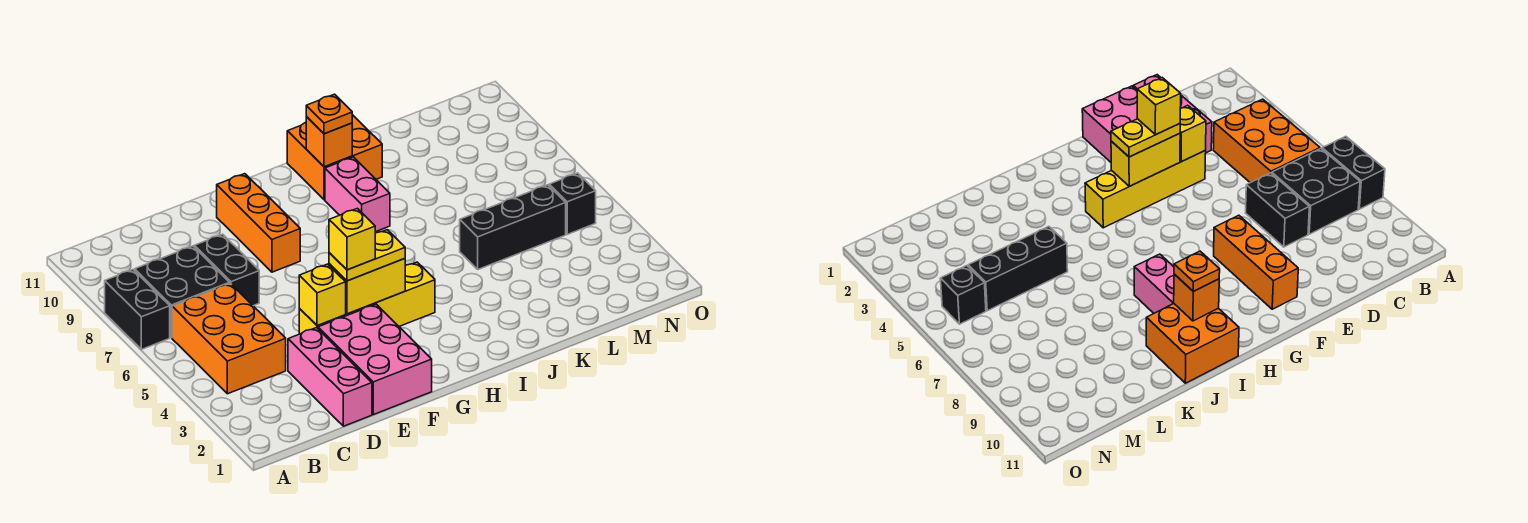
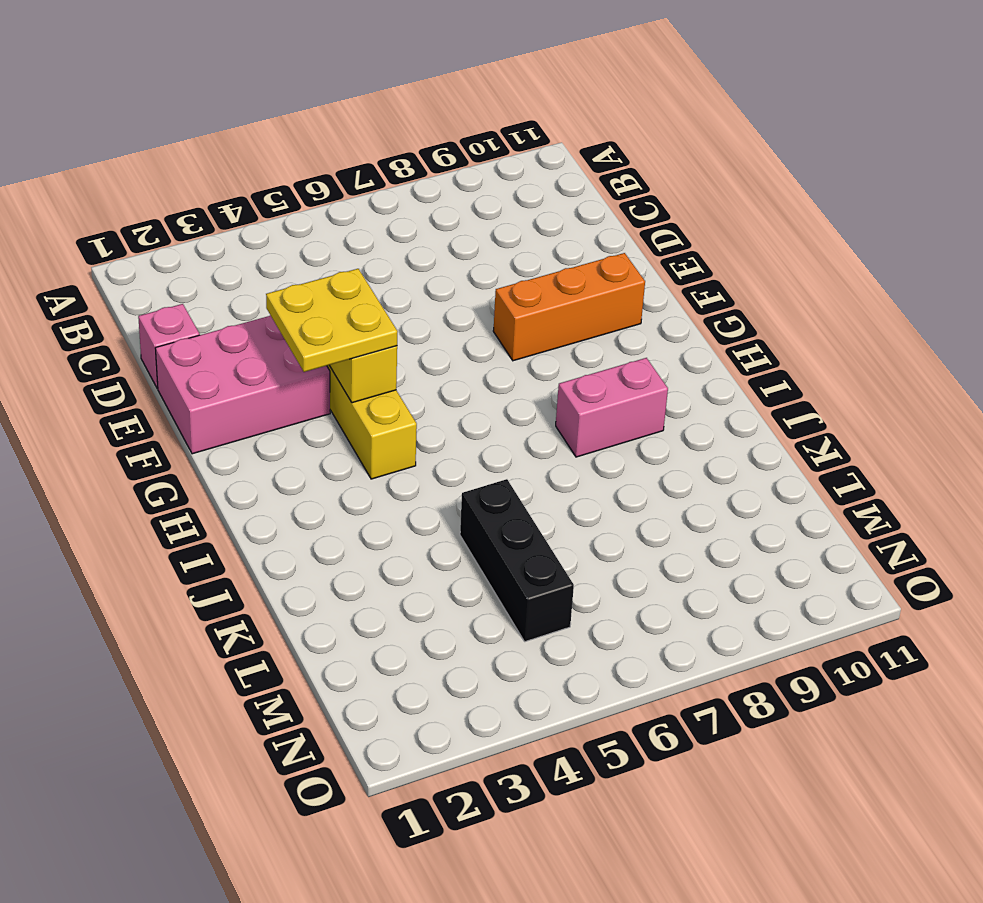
pink brick D1 level 1 -> pink brick D1:D3 level 1
yellow plate F3:G4 level 3 -> yellow plate F4:G4 level 3
none -> black brick A7:A8 level 1
none -> orange brick B4:C6 level 1
none -> black brick B7:C8 level 1

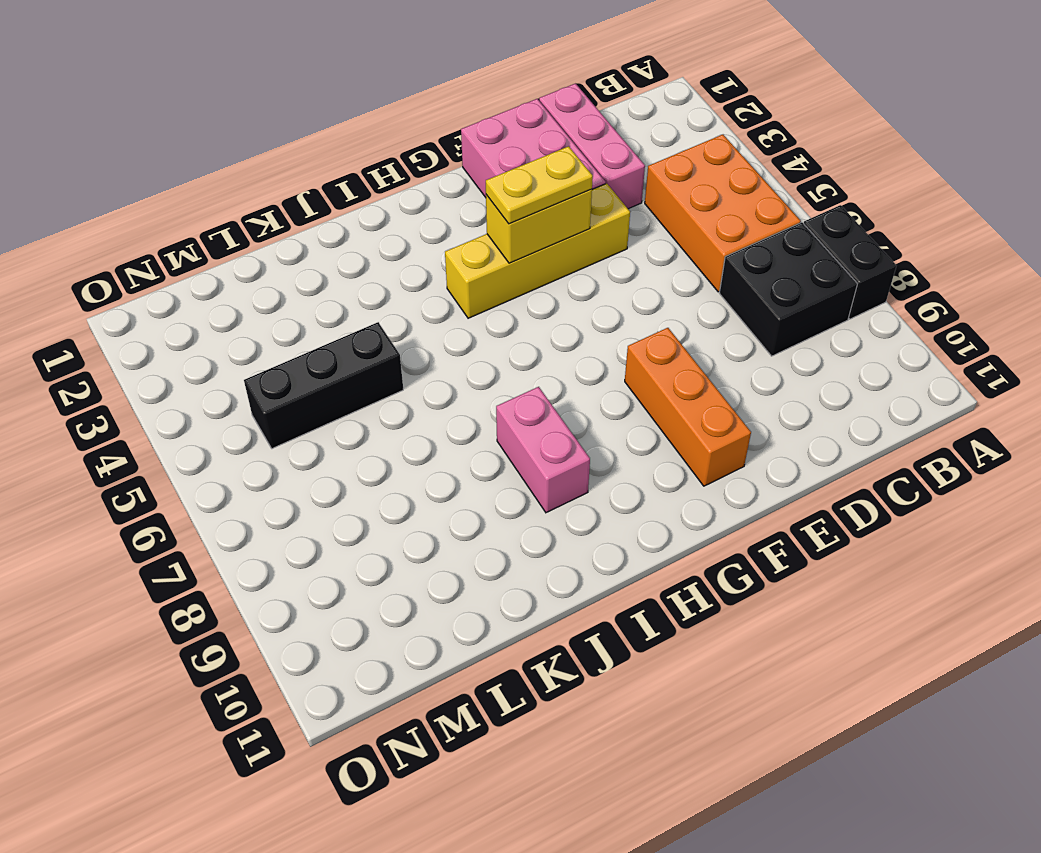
none -> black brick D7:D8 level 1
none -> orange brick I10:J11 level 1
none -> black brick N5 level 1

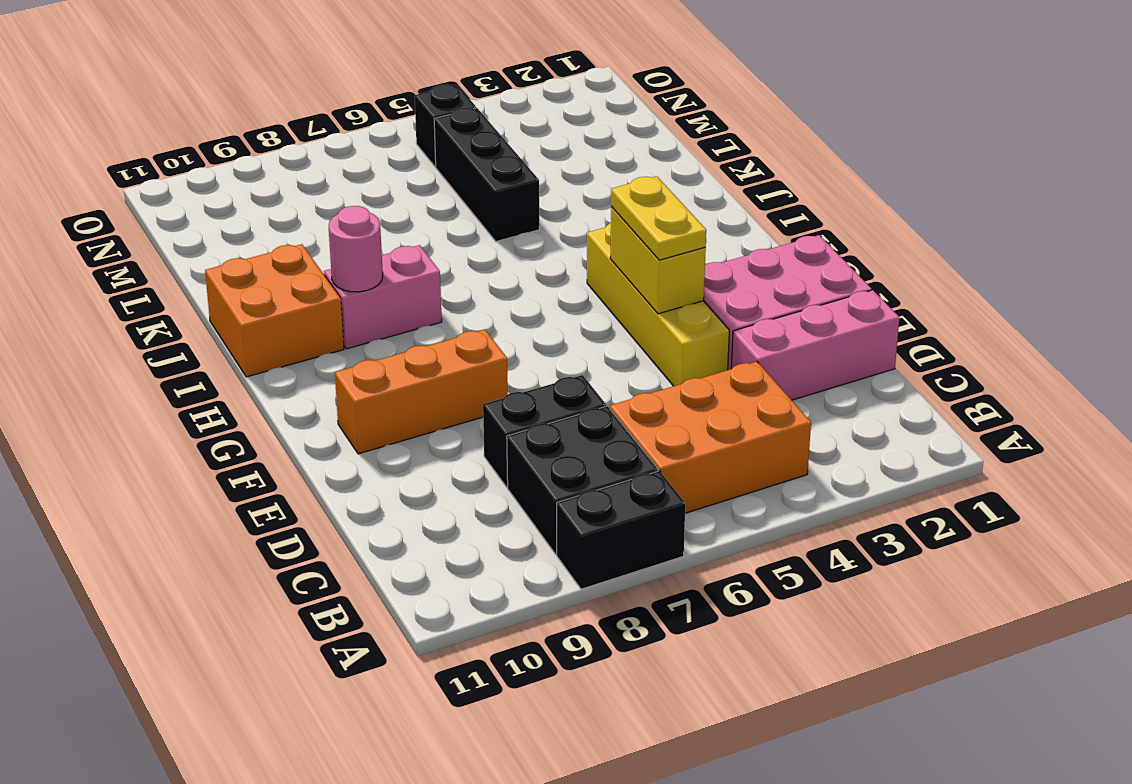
pink round brick I9 level 2 -> none
none -> yellow brick E4 level 2
none -> orange brick I10 level 2
none -> orange plate I10 level 3

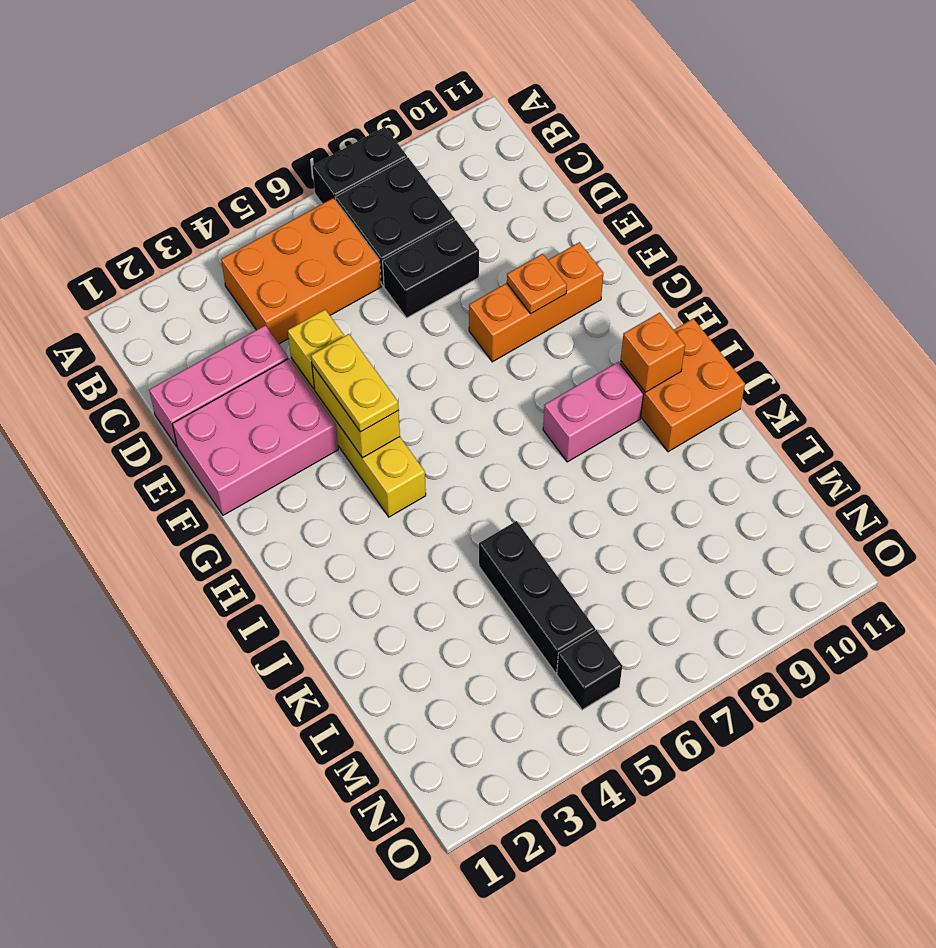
orange plate F9 level 2 -> orange plate I10 level 3
none -> yellow brick F4 level 4

